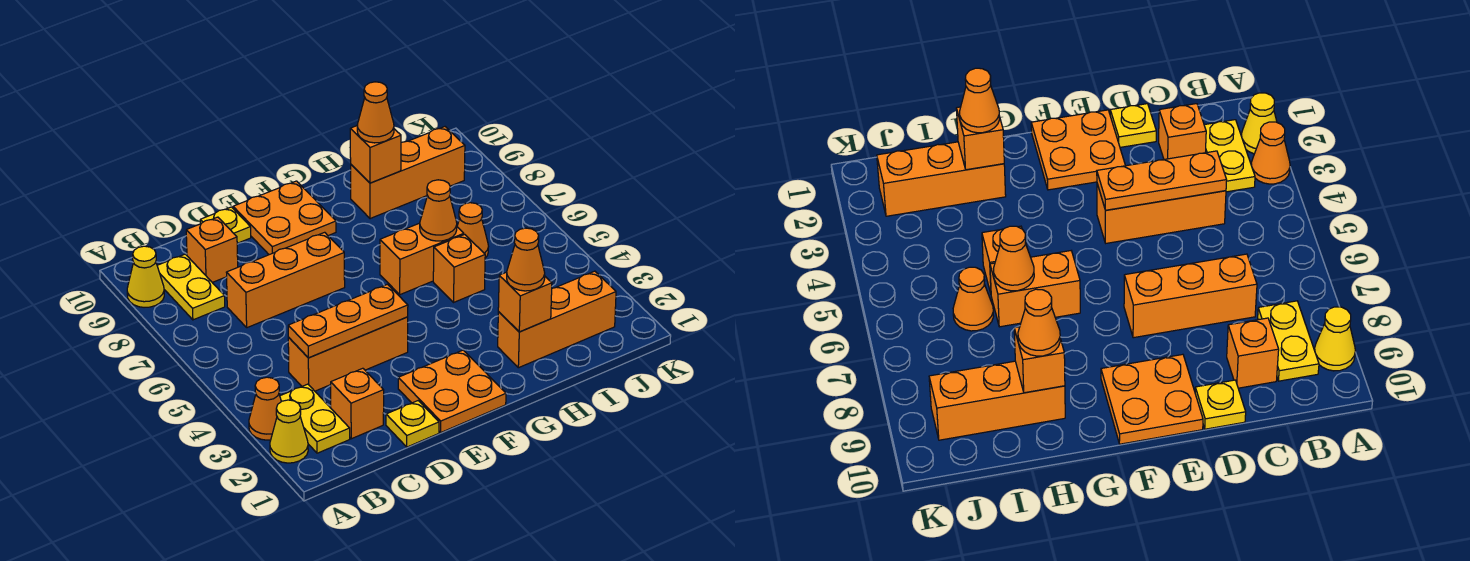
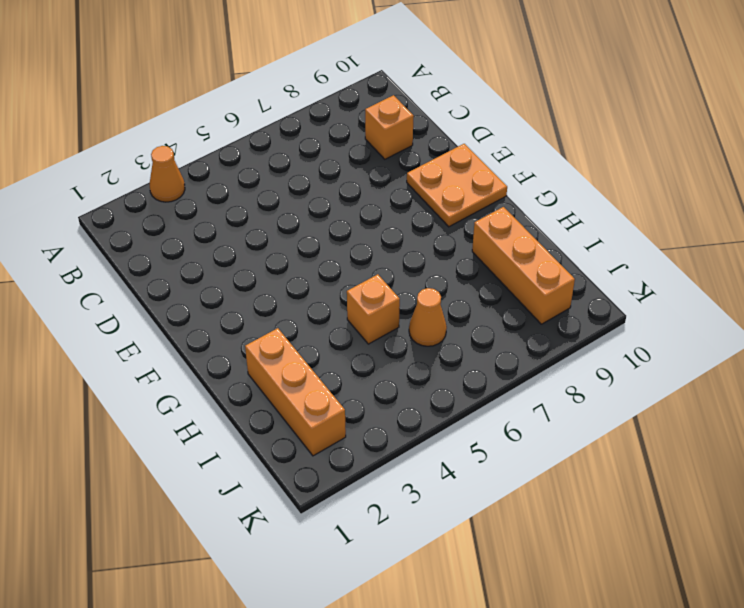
none -> yellow cone A2 level 1
none -> yellow cone A9 level 1
none -> yellow plate B2:B3 level 1

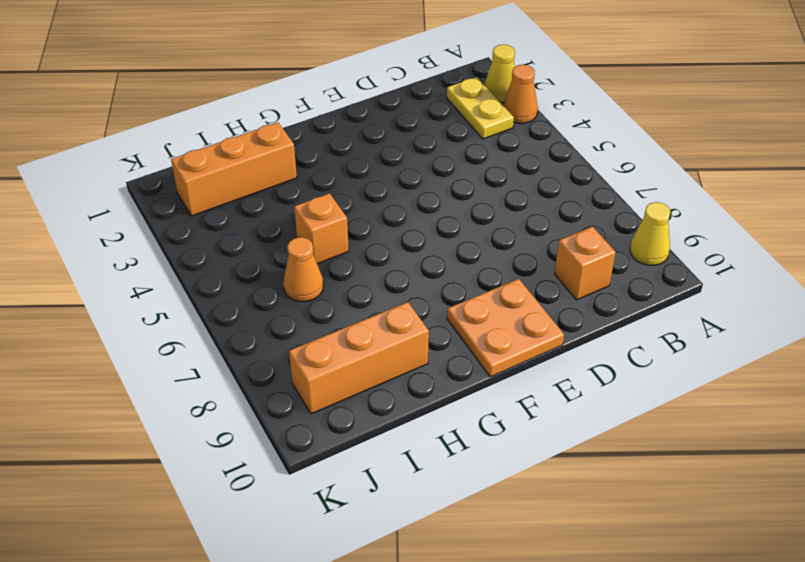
none -> yellow plate B8:B9 level 1
none -> orange brick C2 level 1
none -> orange brick C4:E4 level 1

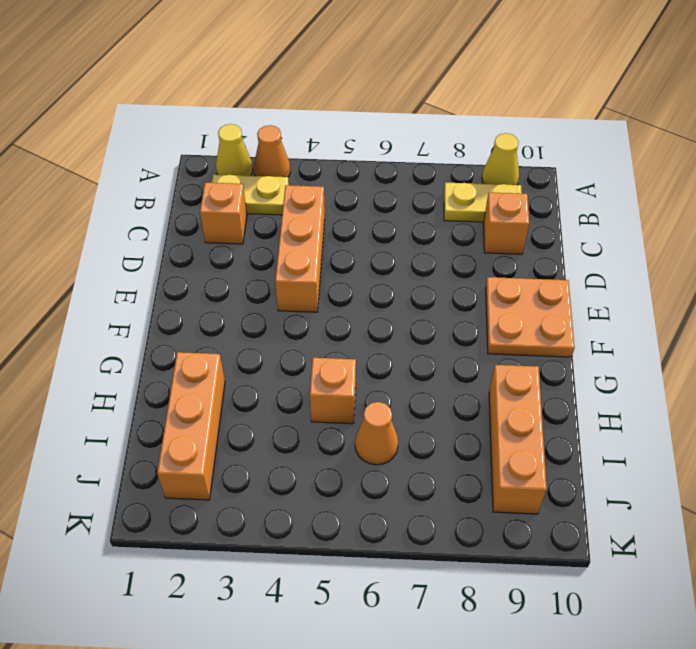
none -> orange brick C7:E7 level 1
none -> yellow plate D1 level 1
none -> yellow plate D10 level 1

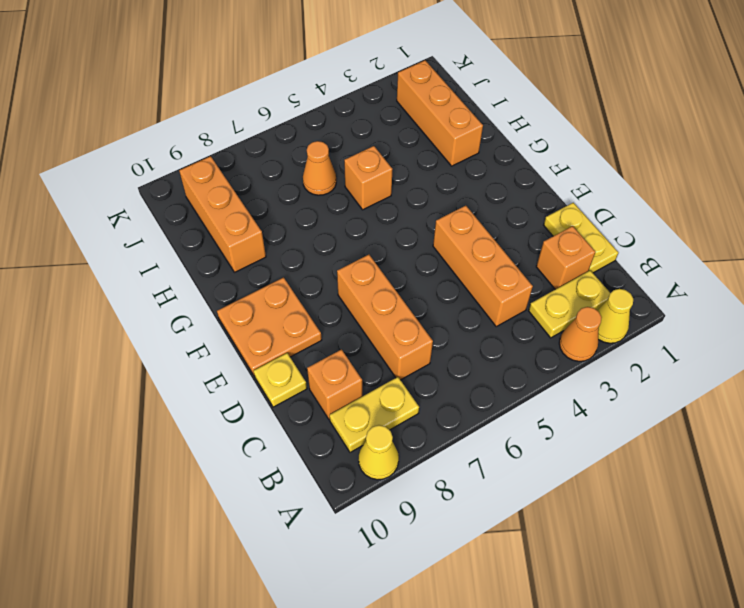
yellow plate C1:D1 level 1 -> yellow plate D1 level 1
none -> orange plate E1:F2 level 1
none -> orange brick G6:H6 level 1
none -> orange plate C4:E4 level 2

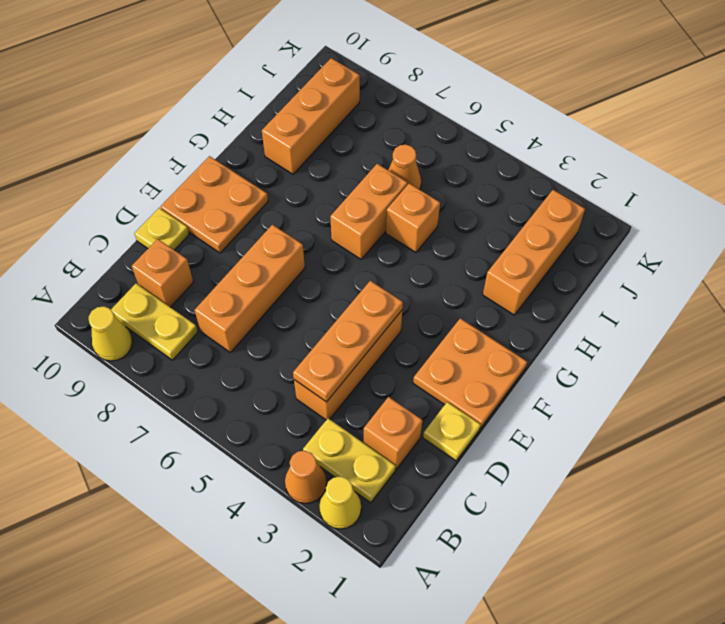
none -> orange brick H2 level 2
none -> orange cone H6 level 2
none -> orange brick H9 level 2

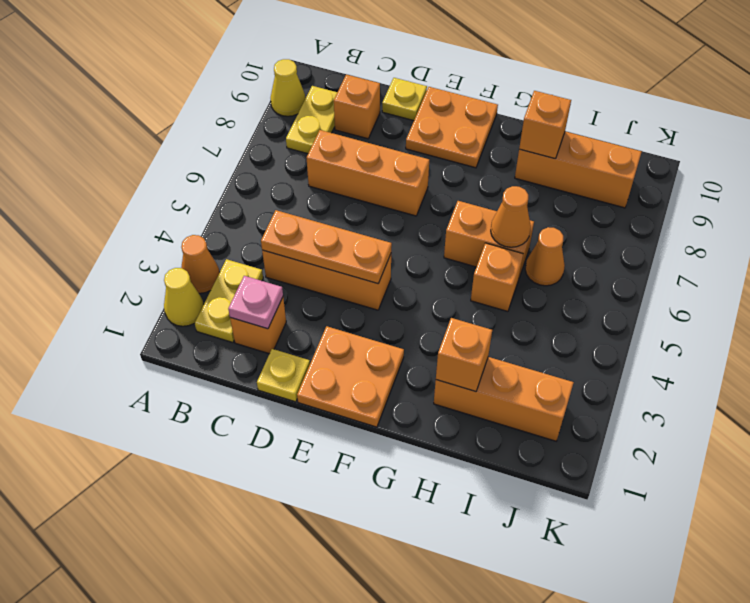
pink plate C2 level 2 -> none
none -> orange cone H2 level 3
none -> orange cone H9 level 3

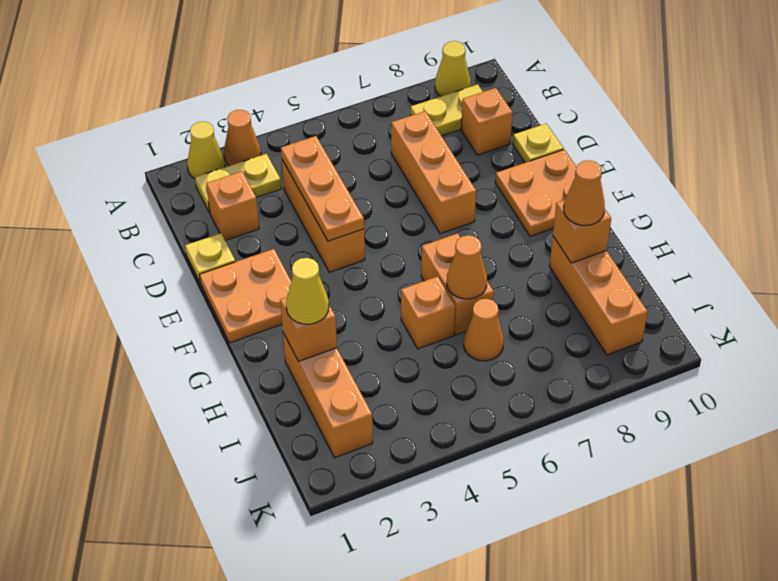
yellow cone H2 level 3 -> orange cone H2 level 3

